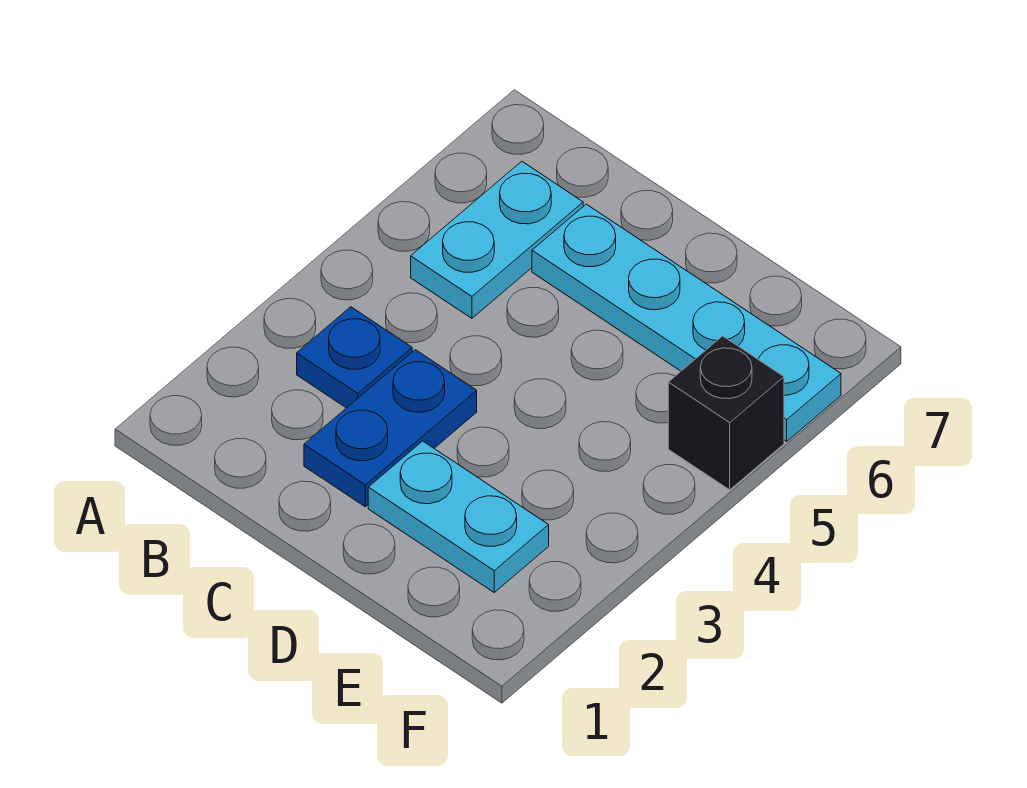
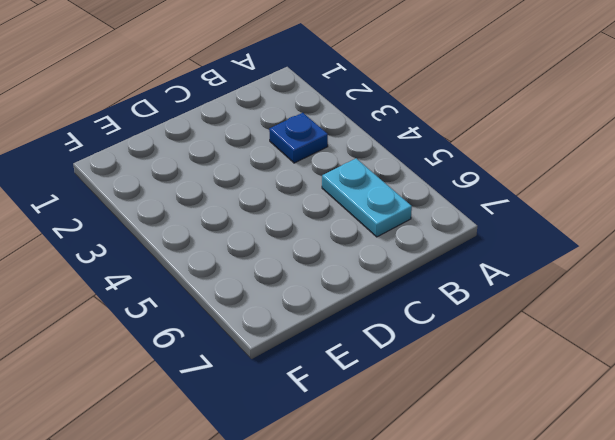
none -> blue plate C2:C3 level 1
none -> cyan plate C6:F6 level 1

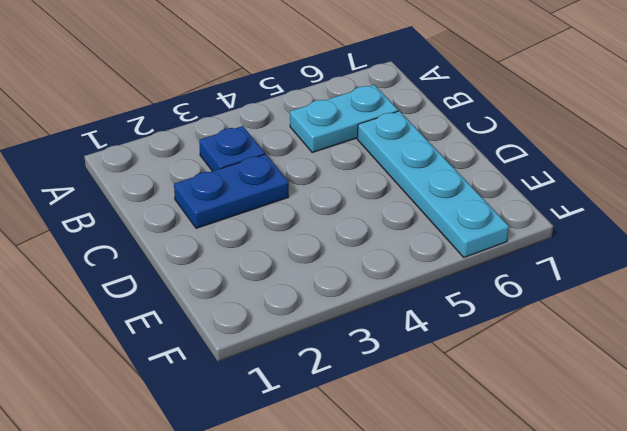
none -> cyan plate D2:E2 level 1
none -> black brick F5 level 1

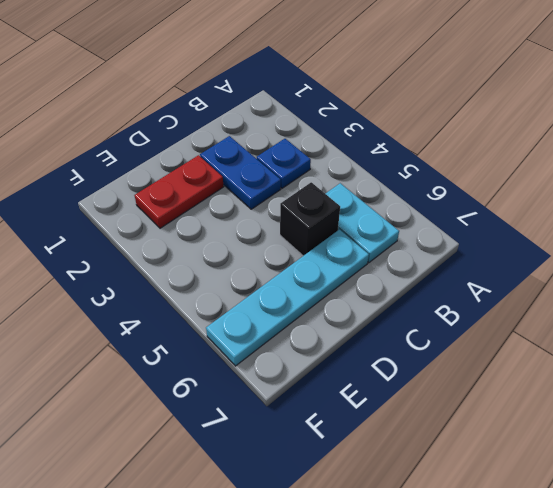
black brick C5 level 1 -> black brick F5 level 1
red plate D2:E2 level 1 -> cyan plate D2:E2 level 1

